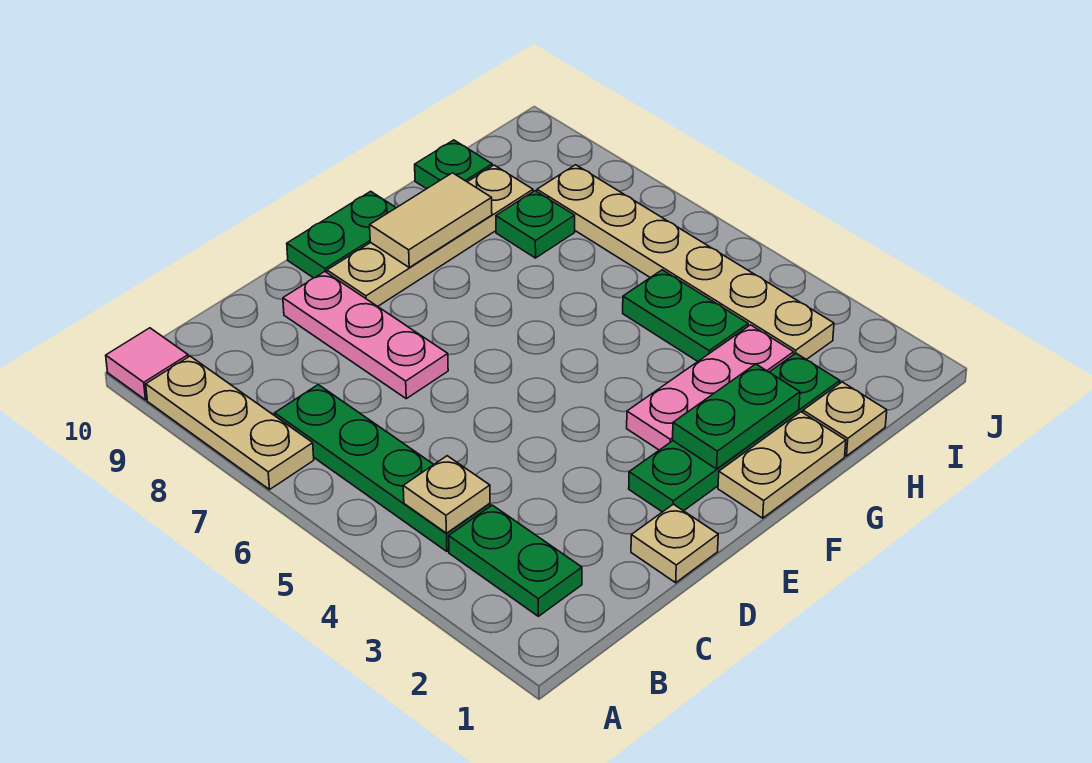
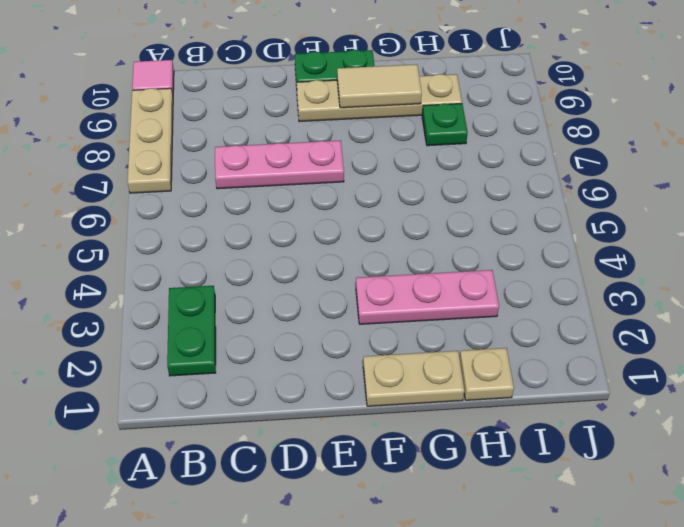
pink plate C7:E7 level 1 -> pink plate D7:D9 level 1
none -> green plate B4:B7 level 1
none -> tan plate D1 level 1
none -> green plate E2:H2 level 1

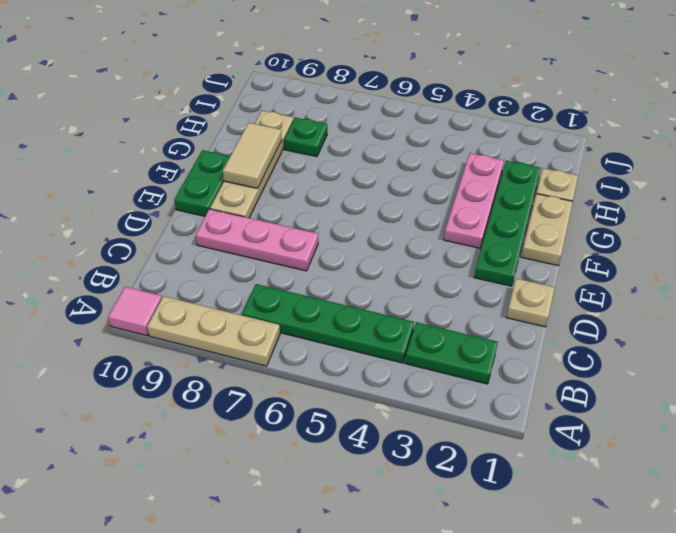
none -> green plate H4:H5 level 1
none -> green plate H10 level 1
none -> tan plate I3:I8 level 1

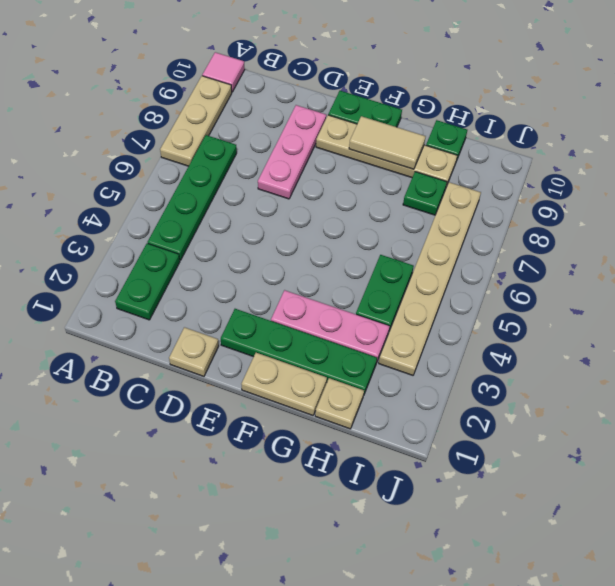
none -> tan plate B4 level 2
none -> green plate F2:G2 level 2

